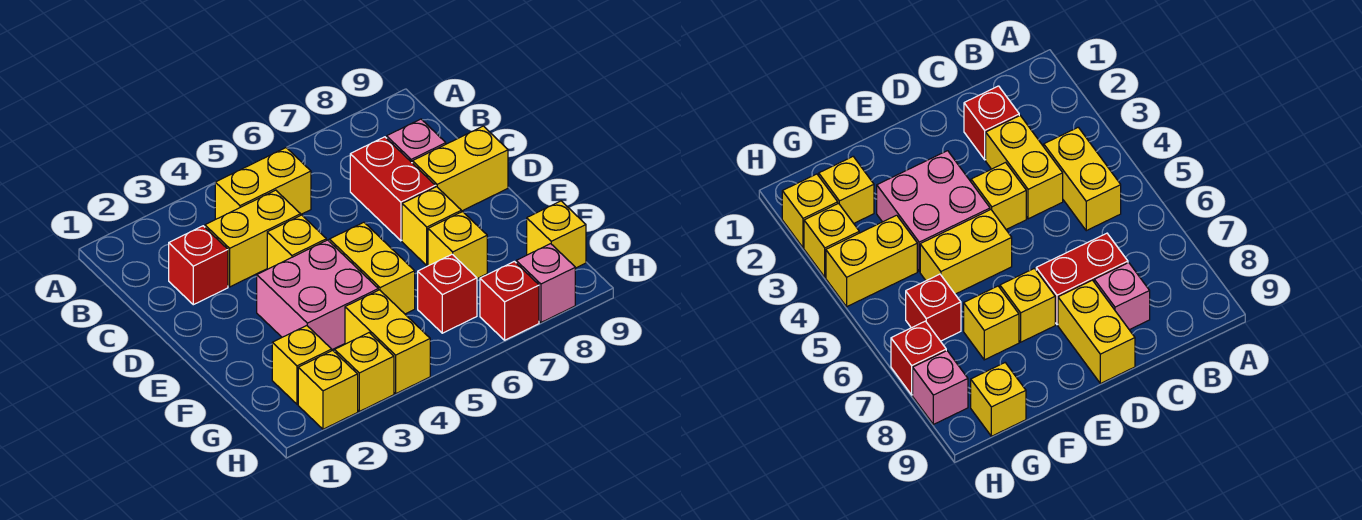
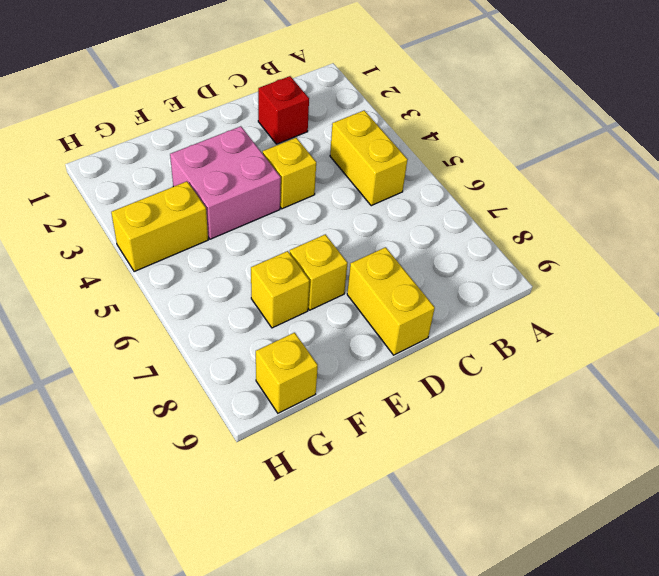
none -> yellow brick C3:C4 level 1
none -> red brick C7:D7 level 1
none -> pink brick C8 level 1

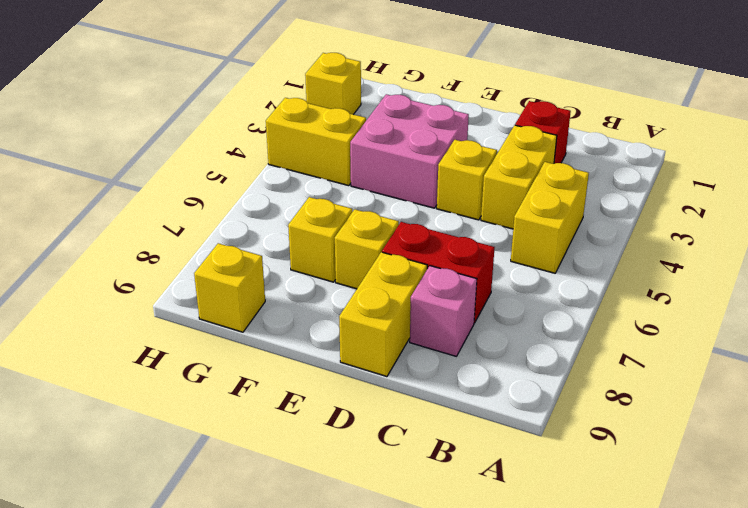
none -> yellow brick E5:F5 level 1
none -> yellow brick G2 level 1
none -> red brick G6 level 1

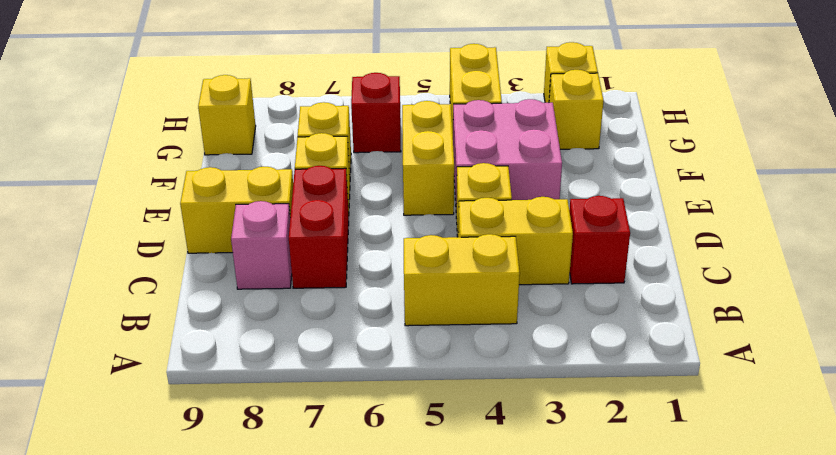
none -> yellow brick H3 level 1
none -> red brick H7 level 1
none -> pink brick H8 level 1

